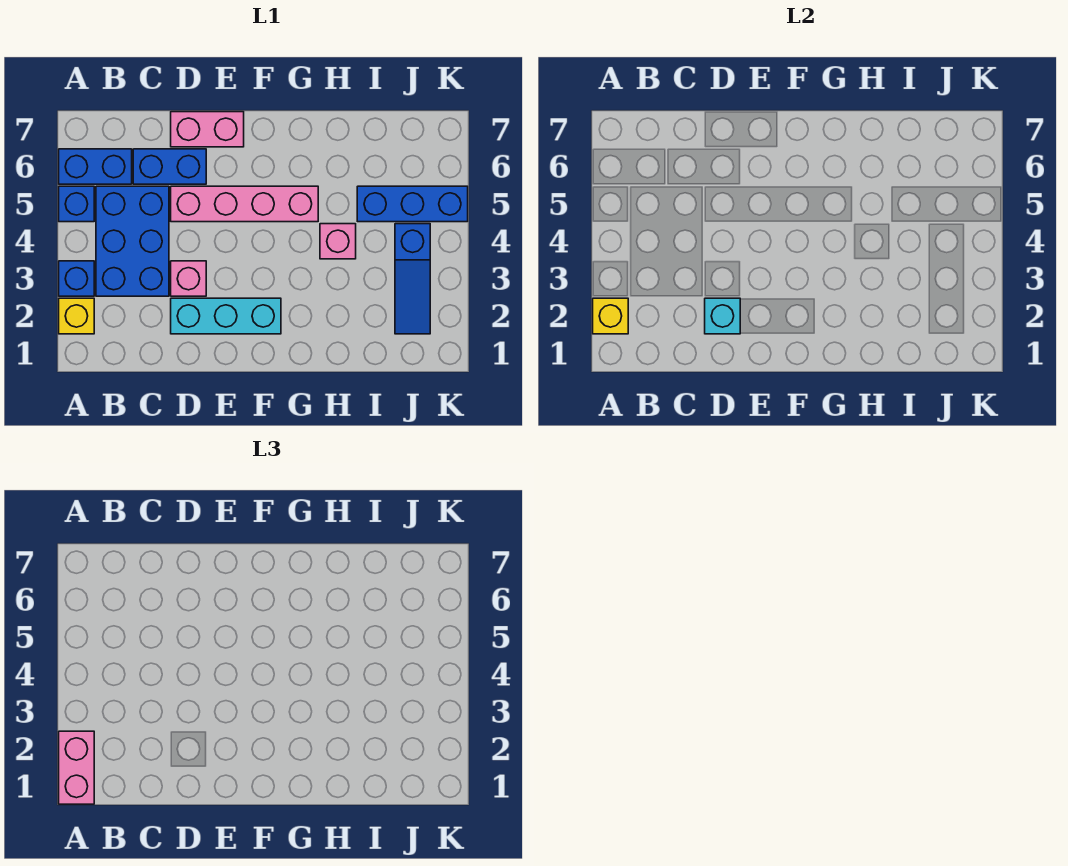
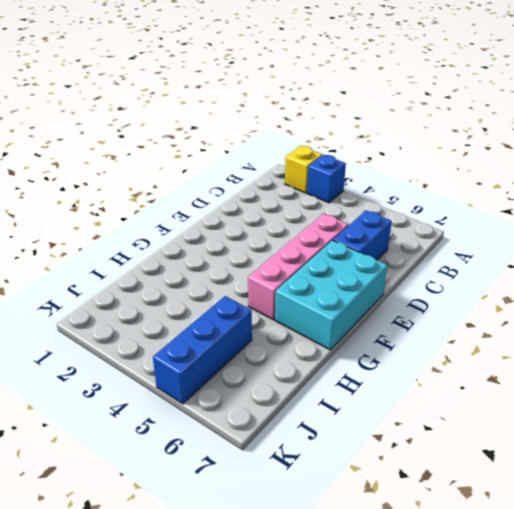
cyan brick E6:G7 level 1 -> pink brick D7:E7 level 1
none -> blue brick A5 level 1
none -> blue brick A6:B6 level 1
none -> blue brick B3:C5 level 1

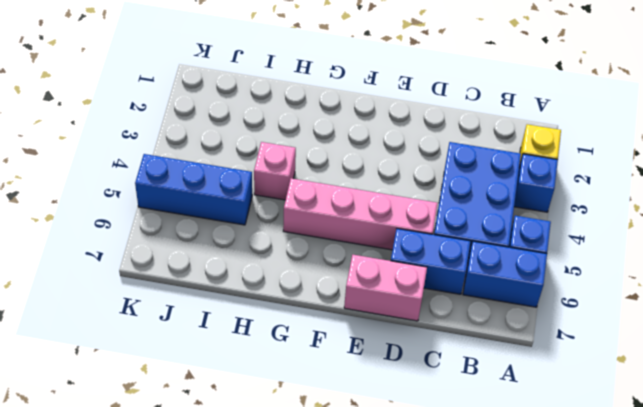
none -> cyan brick D2:F2 level 1
none -> pink brick D3 level 1
none -> blue slope J2:J4 level 1 top 4

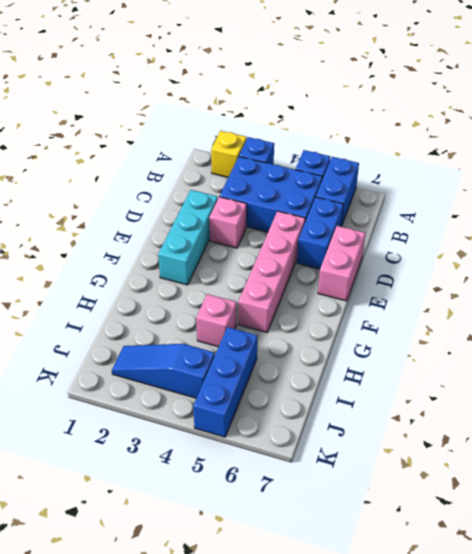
none -> yellow brick A2 level 2
none -> cyan brick D2 level 2
none -> pink brick A1:A2 level 3

